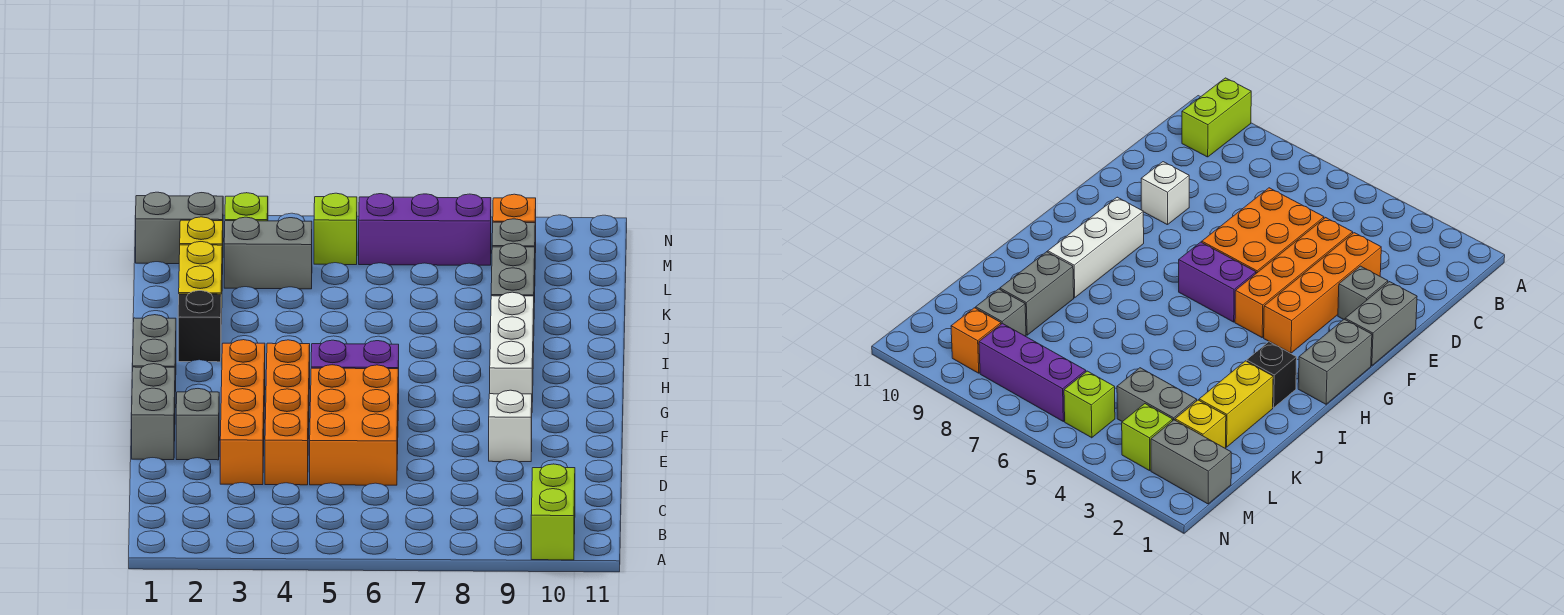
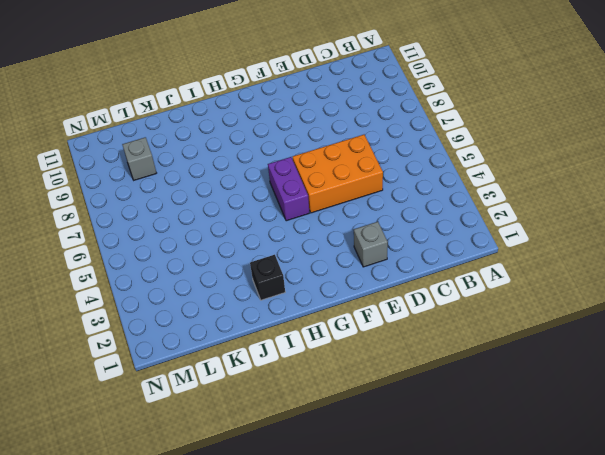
none -> lime brick A10:B10 level 1
none -> orange brick D3:G3 level 1
none -> orange brick D4:G4 level 1

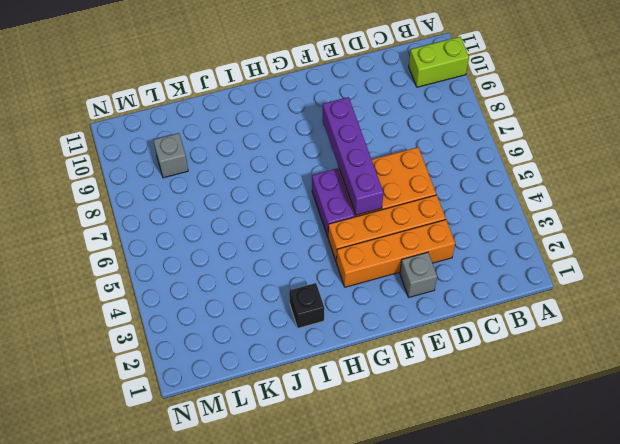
purple brick F5:F8 level 2 -> none
none -> grey brick E1:F1 level 1
none -> white brick E9 level 1
none -> grey brick G1:H1 level 1

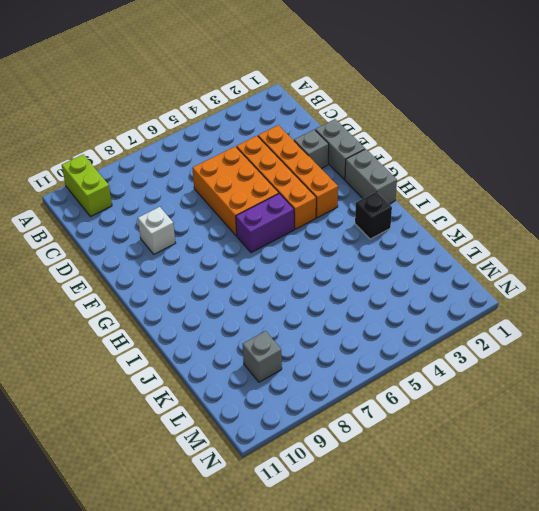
none -> white brick G9:I9 level 1
none -> yellow brick J2:K2 level 1
none -> grey brick J9:K9 level 1

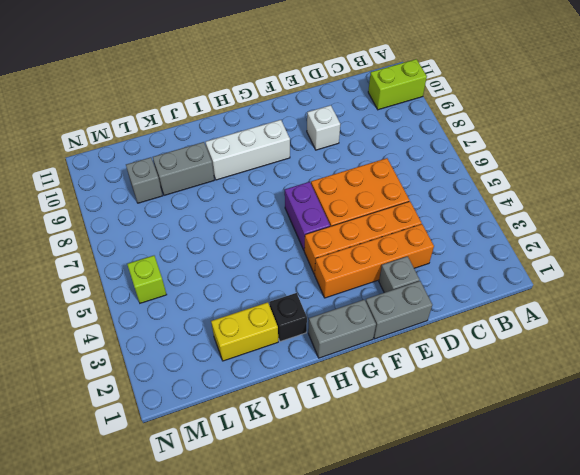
none -> yellow brick L2 level 1
none -> grey brick L3:L4 level 1
none -> grey brick M1:M2 level 1

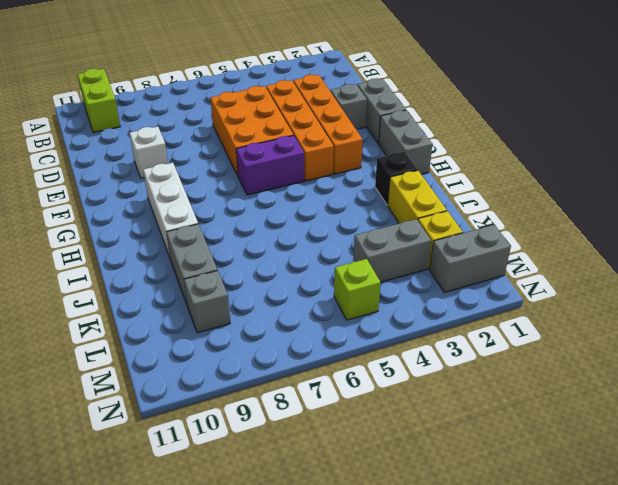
none -> lime brick M3 level 1
none -> purple brick M6:M8 level 1
none -> orange brick M9 level 1

